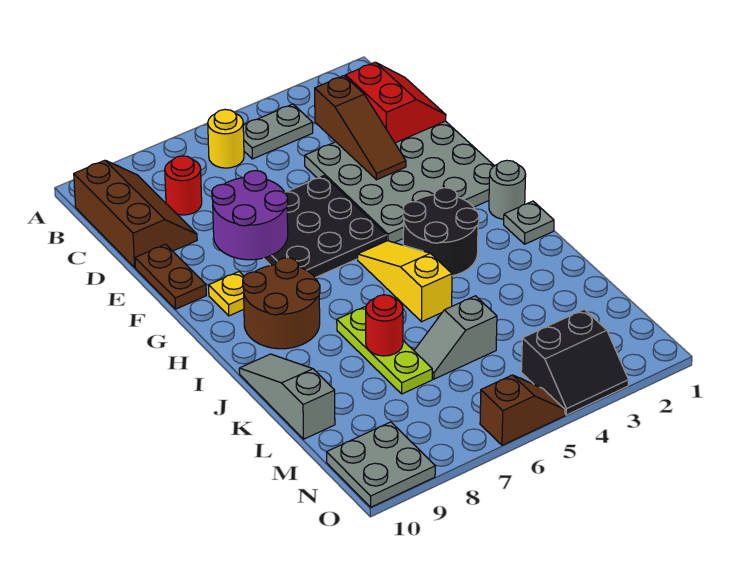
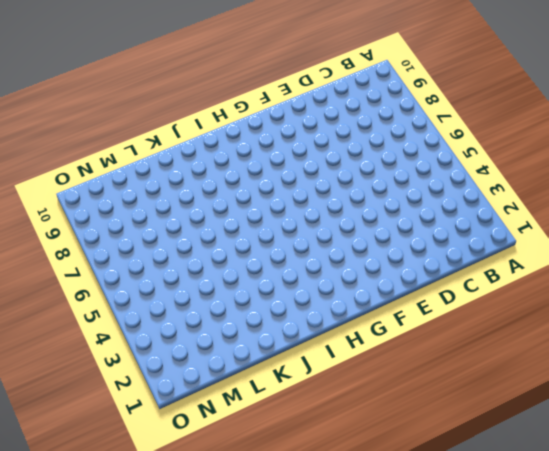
none -> grey plate B4:B5 level 1
none -> yellow round brick B6 level 1
none -> brown slope B9:D10 level 1 top 10

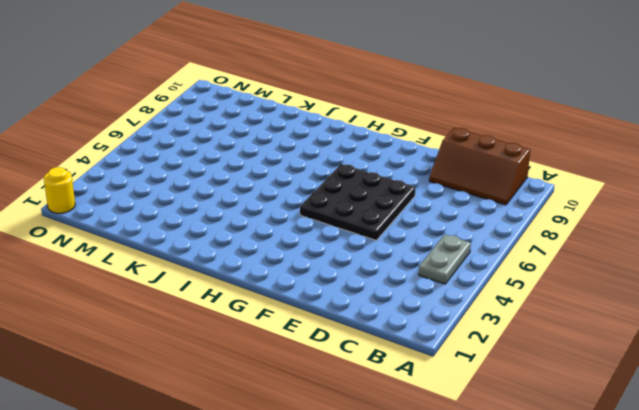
yellow round brick O1 level 1 -> yellow round brick B6 level 1
none -> red round brick C8 level 1
none -> grey plate D1:G4 level 1
none -> brown plate E10:F10 level 1

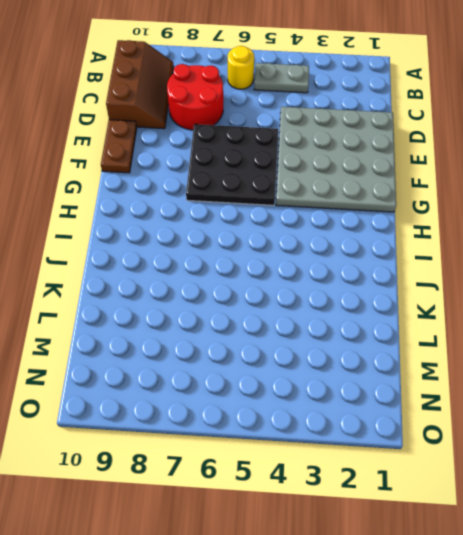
red round brick C7:D8 level 1 -> red round brick C8 level 1
none -> yellow plate G9 level 1
none -> grey round brick H1 level 1
none -> black round brick H3:I4 level 1

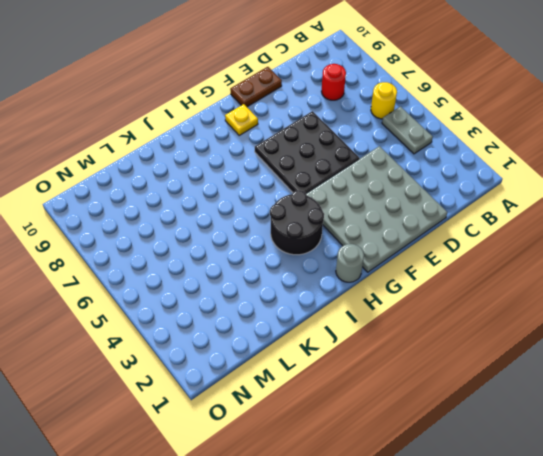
none -> brown slope B9:D10 level 1 top 10
none -> yellow slope H5:J5 level 1 top J
none -> brown round brick H8:I9 level 1

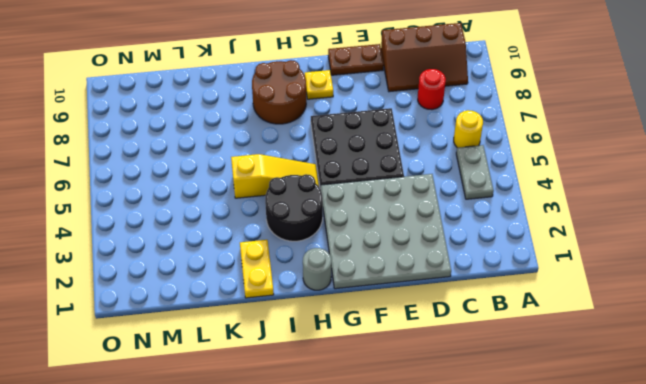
yellow plate J1:J2 level 1 -> none
none -> grey plate I1 level 1
none -> lime plate J7:L7 level 1
none -> grey slope J10:L10 level 1 top L

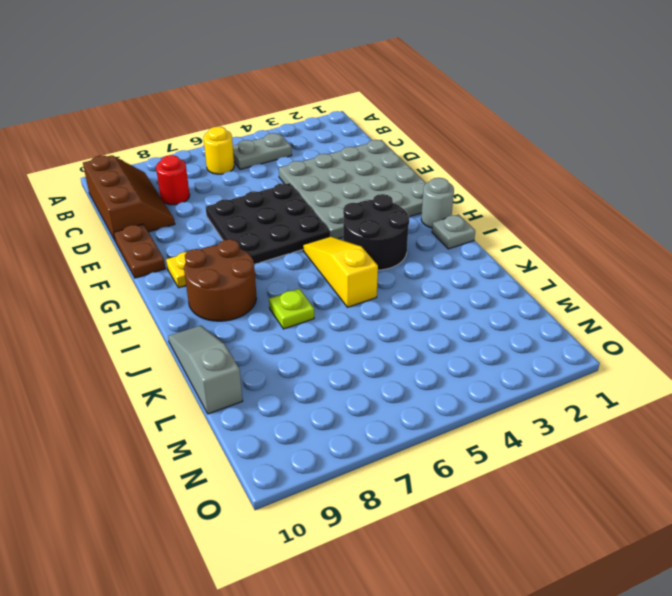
lime plate J7 level 1 -> lime plate J7:L7 level 1
none -> grey slope L5:L6 level 1 top 5
none -> black slope N3:O4 level 1 top N
none -> grey plate N9:O10 level 1

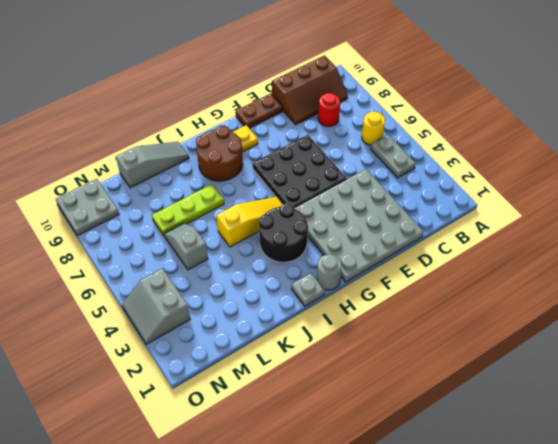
grey slope N3:O4 level 1 top N -> black slope N3:O4 level 1 top N
none -> brown slope O5:O6 level 1 top 6
none -> red slope C1:D2 level 2 top 2
none -> brown slope C3:E3 level 2 top C

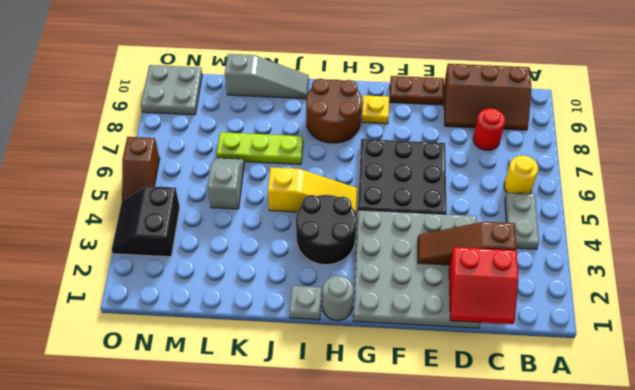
none -> purple round brick E7:F8 level 2
none -> red round brick K7 level 2

